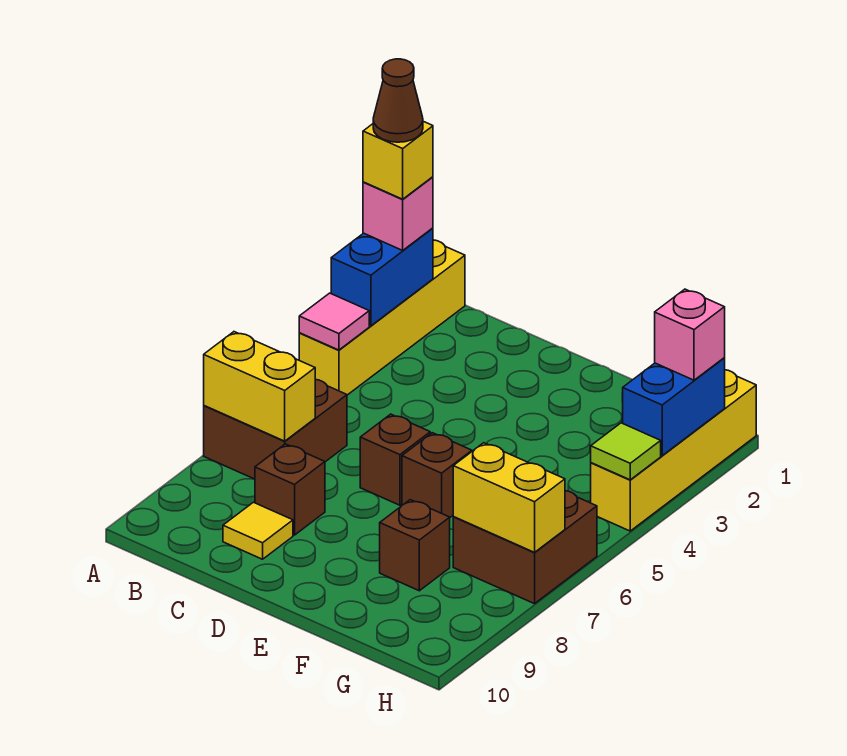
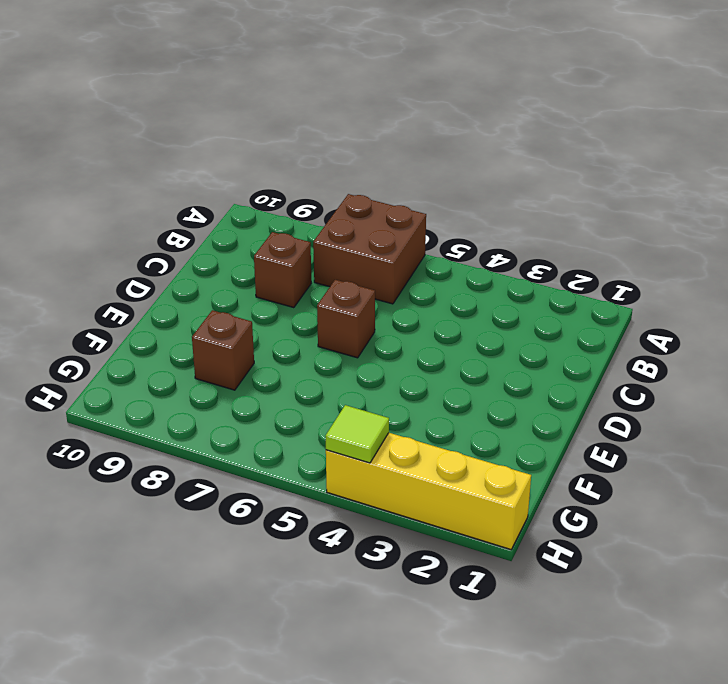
none -> yellow brick A1:A4 level 1
none -> yellow tile C9 level 1
none -> brown brick E6 level 1

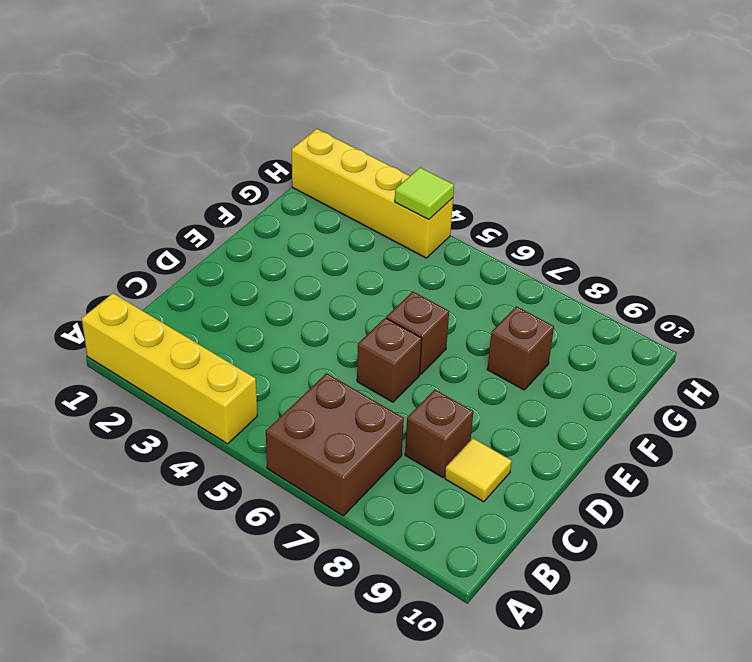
none -> brown brick G6:H7 level 1
none -> blue brick A2:A3 level 2
none -> pink tile A4 level 2

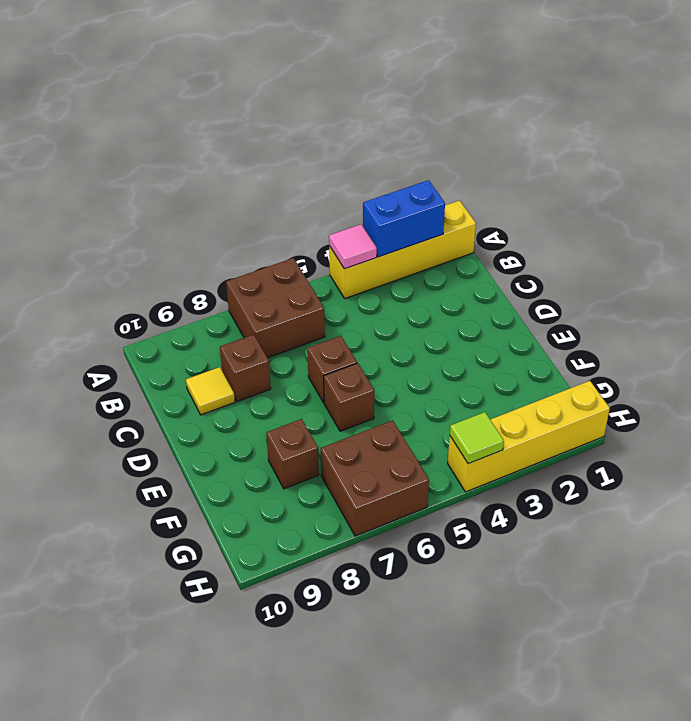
none -> yellow brick A7:B7 level 2
none -> yellow brick G7:H7 level 2
none -> blue brick H2:H3 level 2

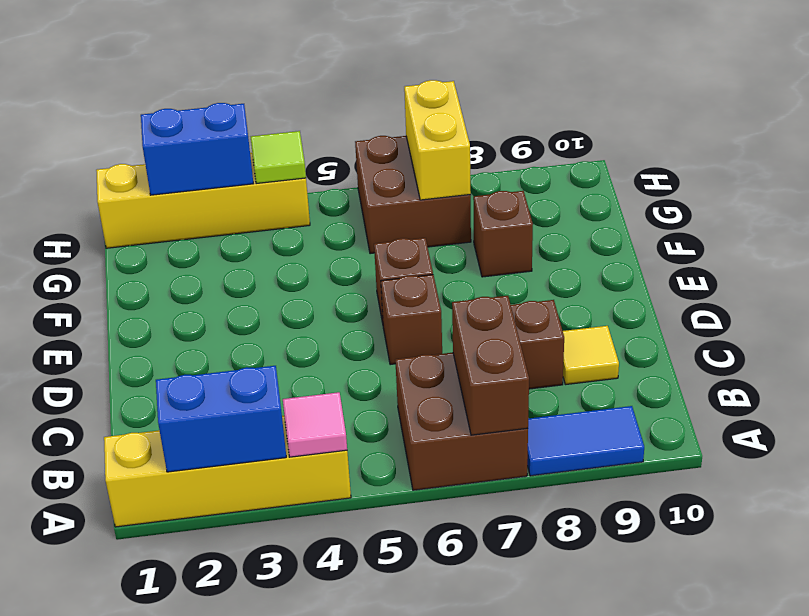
brown brick A7:B7 level 2 -> yellow brick A7:B7 level 2
blue tile A8:A9 level 1 -> none
none -> pink brick A2 level 3
none -> pink brick H2 level 3
none -> yellow brick A2 level 4

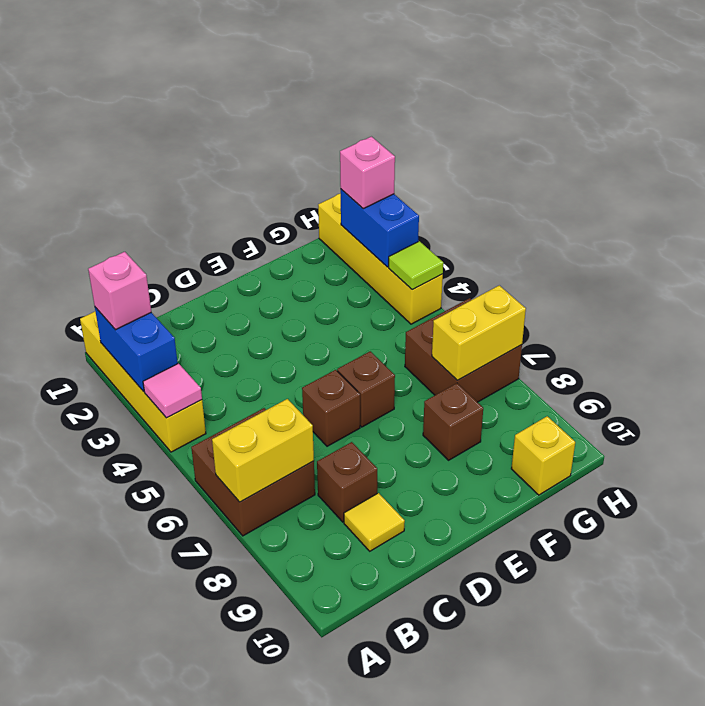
yellow brick G10 level 1 -> yellow brick A2 level 4
none -> brown cone A2 level 5

